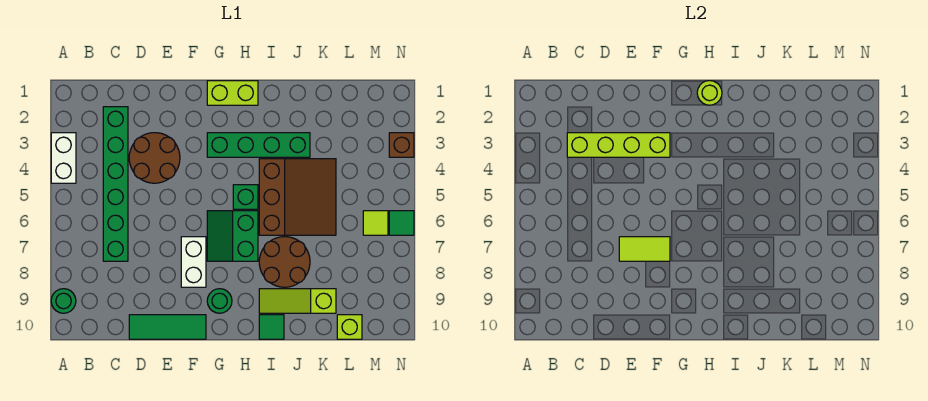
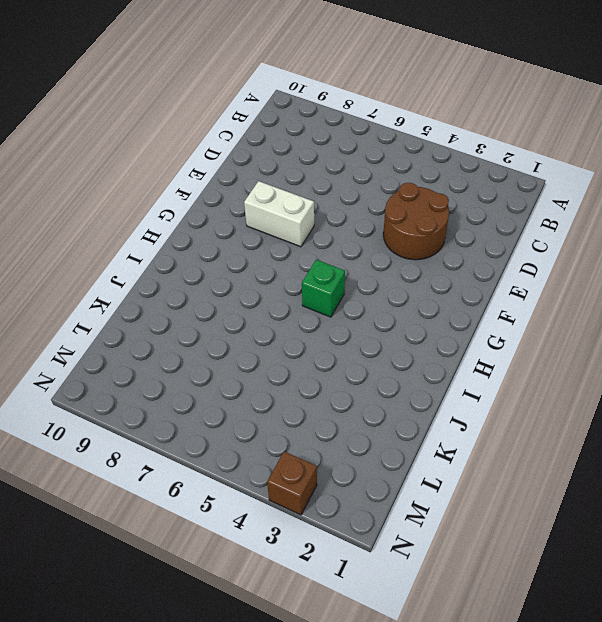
none -> white brick A3:A4 level 1
none -> green round brick A9 level 1
none -> green brick C2:C7 level 1

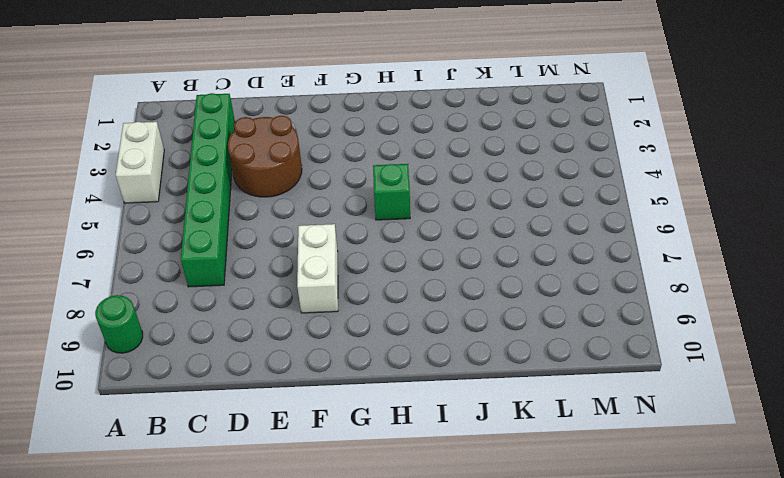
none -> green tile D10:F10 level 1
none -> lime brick G1:H1 level 1
none -> green brick G3:J3 level 1

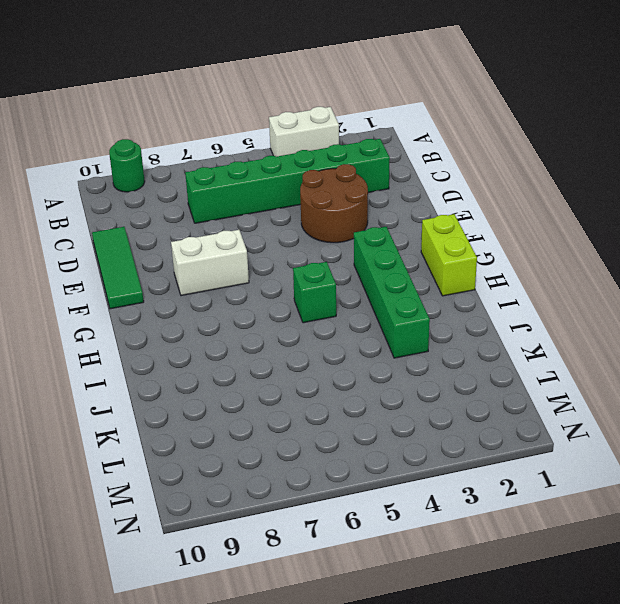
none -> green slope G6:H7 level 1 top H
none -> green round brick G9 level 1
none -> brown slope I4:K6 level 1 top I

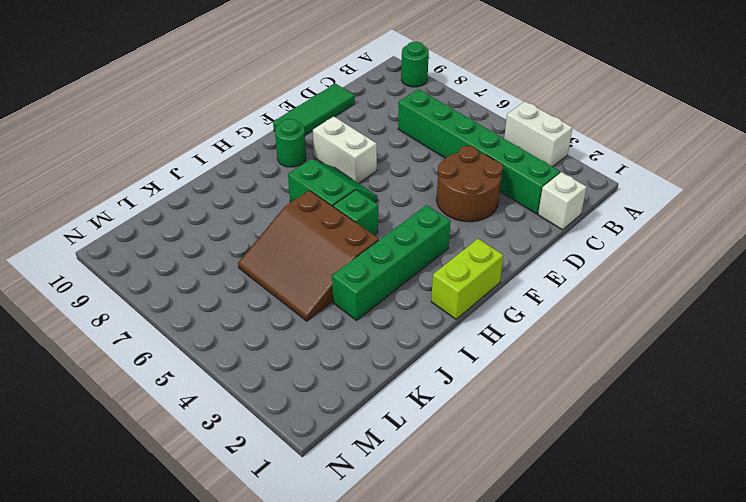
white brick C1 level 1 -> none
none -> brown round brick I7:J8 level 1
none -> lime slope I9:K9 level 1 top K
none -> green tile I10 level 1

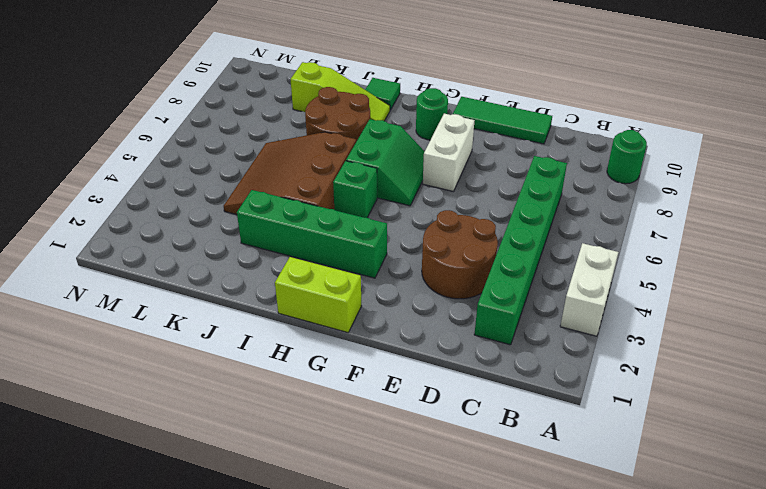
none -> lime brick L10 level 1
none -> lime tile M6 level 1
none -> brown brick N3 level 1

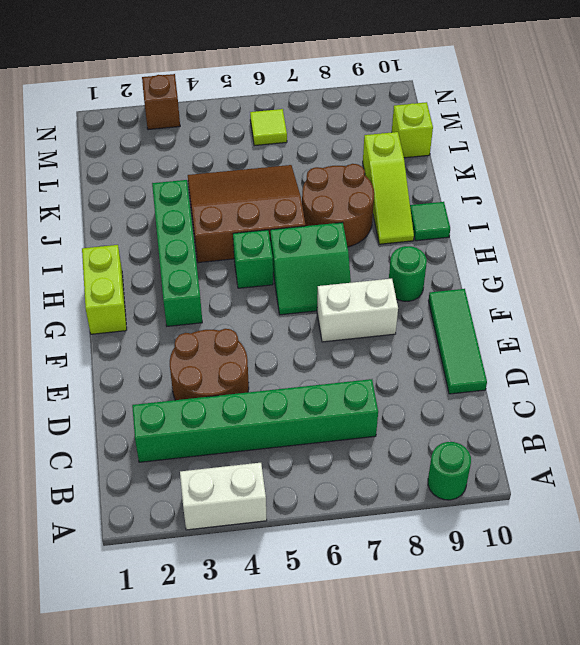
none -> green tile N6 level 1
none -> lime brick C3:F3 level 2
none -> lime tile E7:F7 level 2

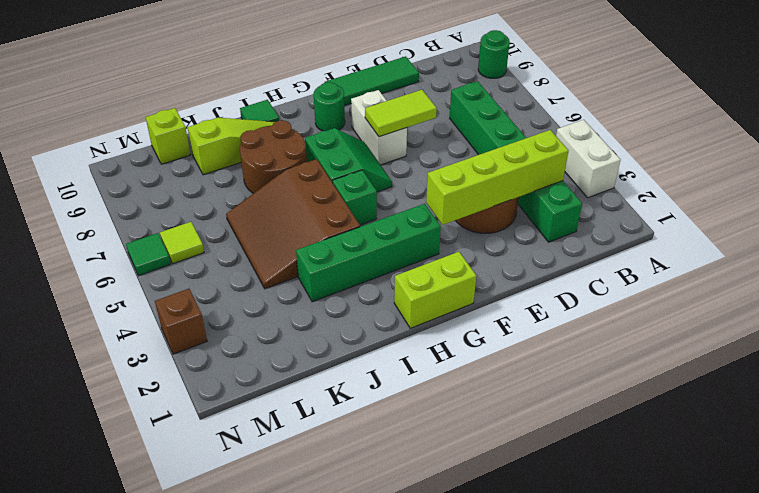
none -> lime round brick H1 level 2

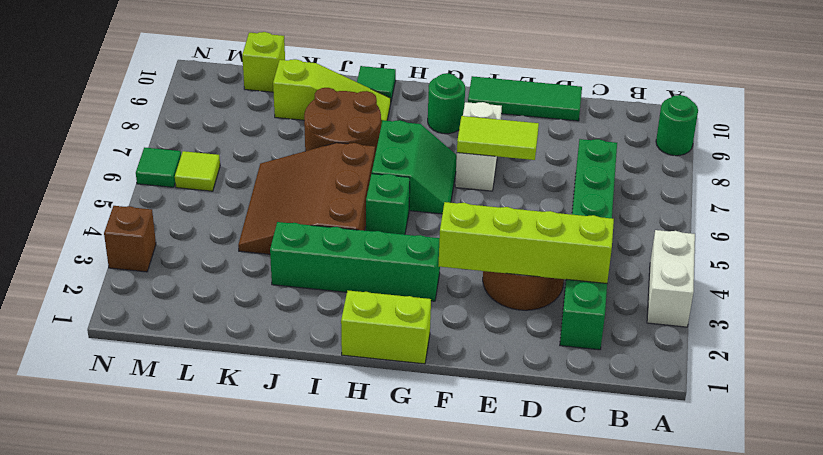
none -> lime round brick H1 level 2

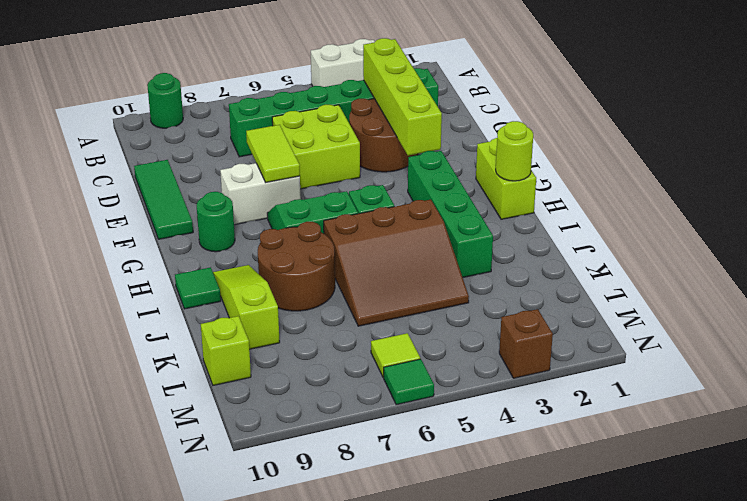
lime brick D5:E6 level 1 -> none

